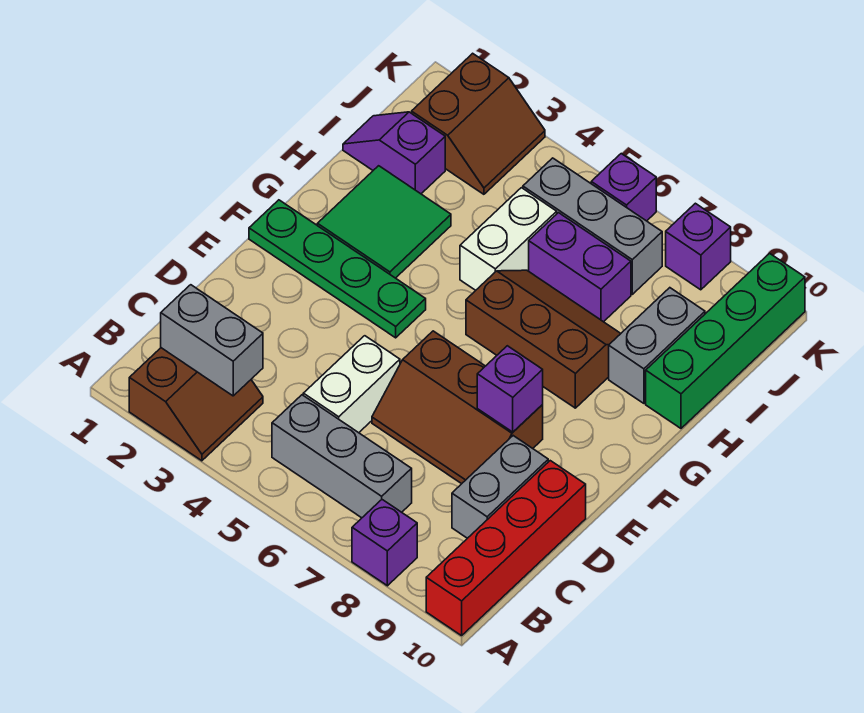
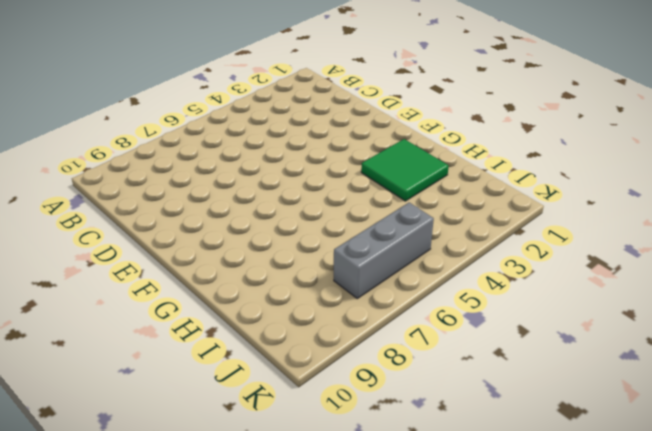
none -> brown slope A2:B3 level 1 top 2
none -> purple brick A8 level 1
none -> red brick A10:D10 level 1

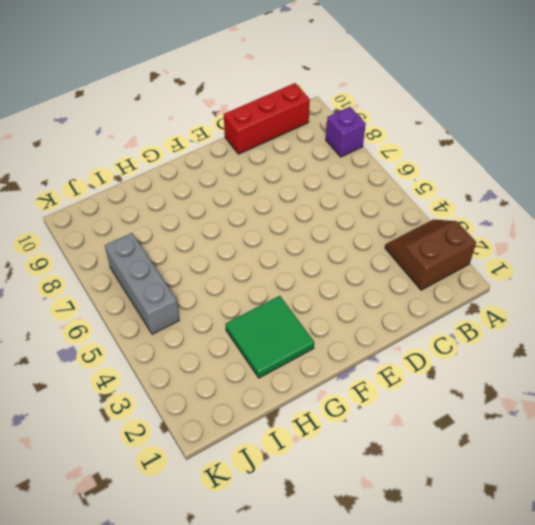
red brick B10:D10 level 1 -> red brick A10:D10 level 1
none -> grey brick B5:B7 level 1
none -> white brick C5:D5 level 1
none -> grey brick C9:D9 level 1

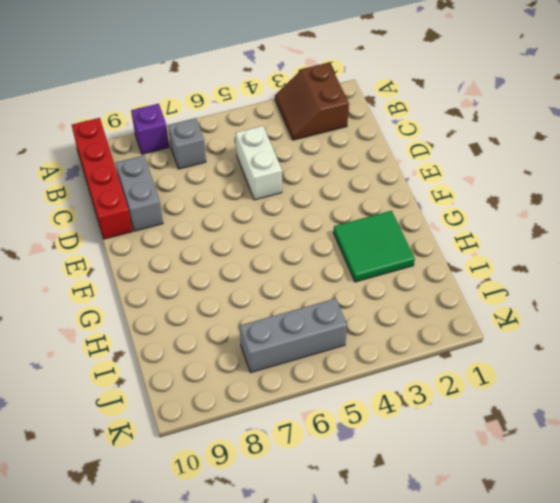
grey brick B7 level 1 -> grey brick B5:B7 level 1
none -> brown slope D6:E8 level 1 top E
none -> green plate F1:F4 level 1
none -> brown slope G6:H8 level 1 top G

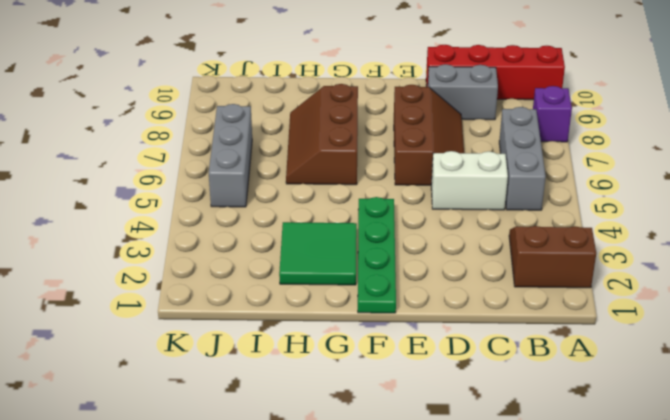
none -> white brick H5:I5 level 1
none -> grey brick H9:I9 level 1
none -> green brick H10:K10 level 1

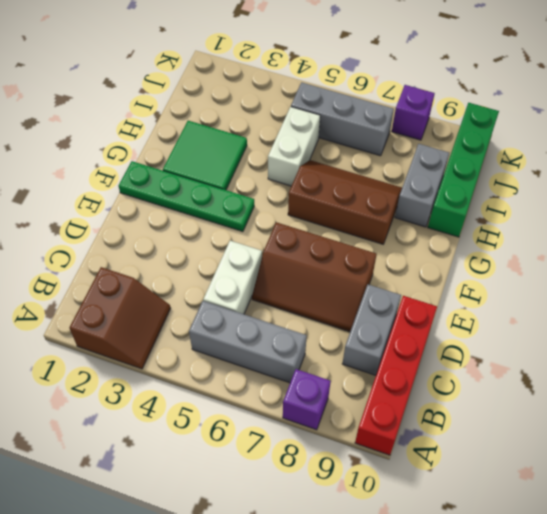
none -> purple slope I1:I2 level 1 top 2
none -> purple brick I6:I7 level 1
none -> brown slope J2:K3 level 1 top 2

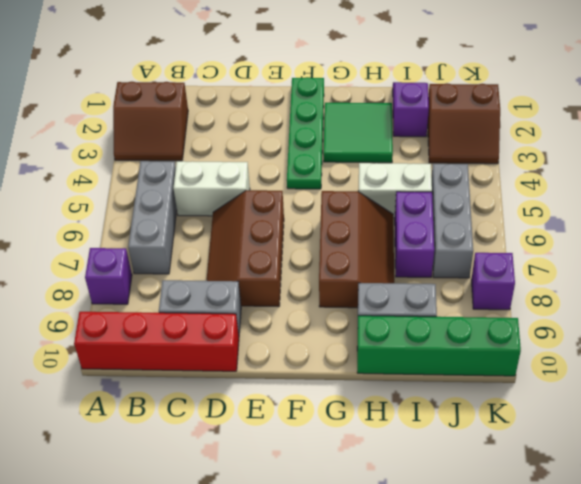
none -> purple brick K6 level 1
none -> grey brick B2:B3 level 2
none -> purple brick E8 level 2

